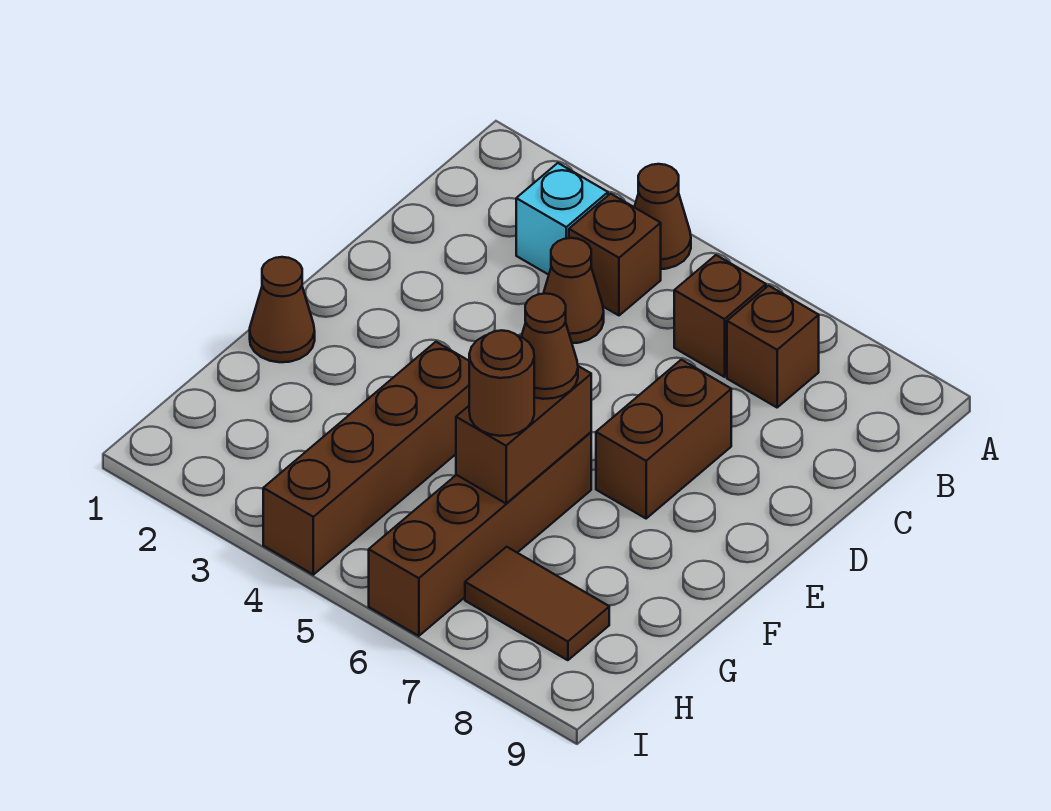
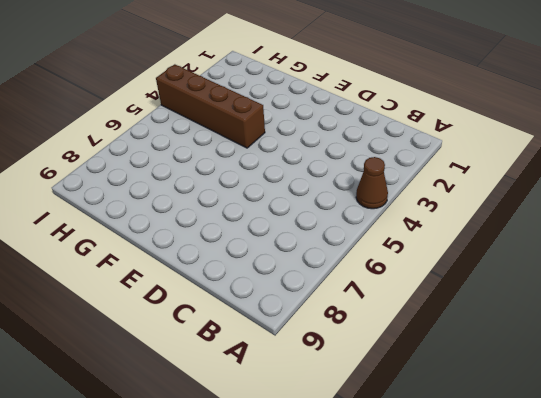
none -> cyan brick B3 level 1
none -> brown brick B4 level 1
none -> brown brick B6 level 1

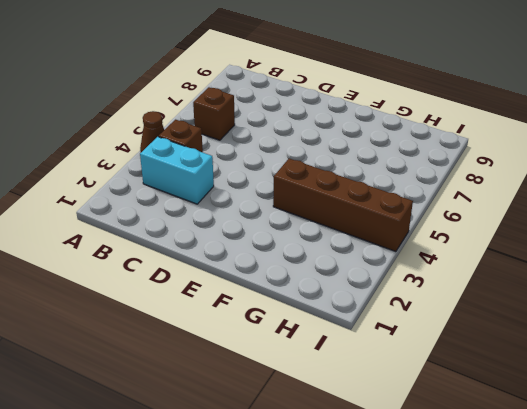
cyan brick B3:C3 level 1 -> cyan brick B3 level 1
none -> brown brick B7 level 1
none -> brown cone C4 level 1
none -> brown brick D7:E7 level 1

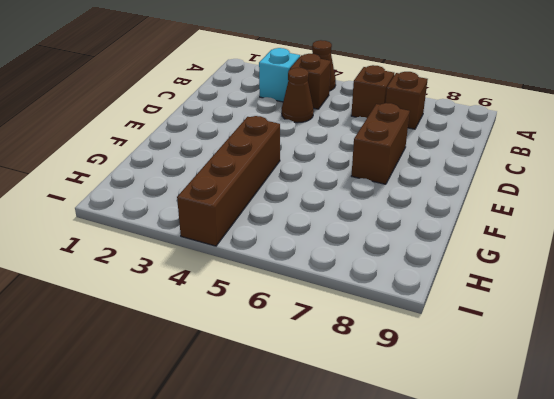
none -> brown cone F1 level 1
none -> brown brick F6:I6 level 1
none -> brown tile H7:H8 level 1

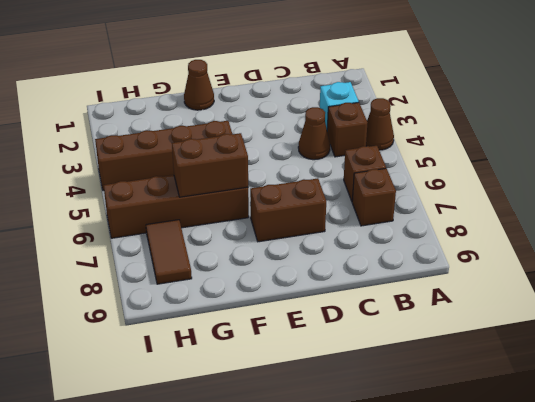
none -> brown cone F6 level 3
none -> brown round brick G6 level 3

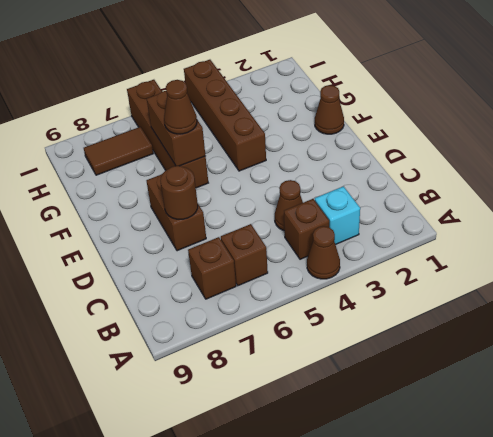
brown round brick D7 level 2 -> brown round brick G6 level 3

